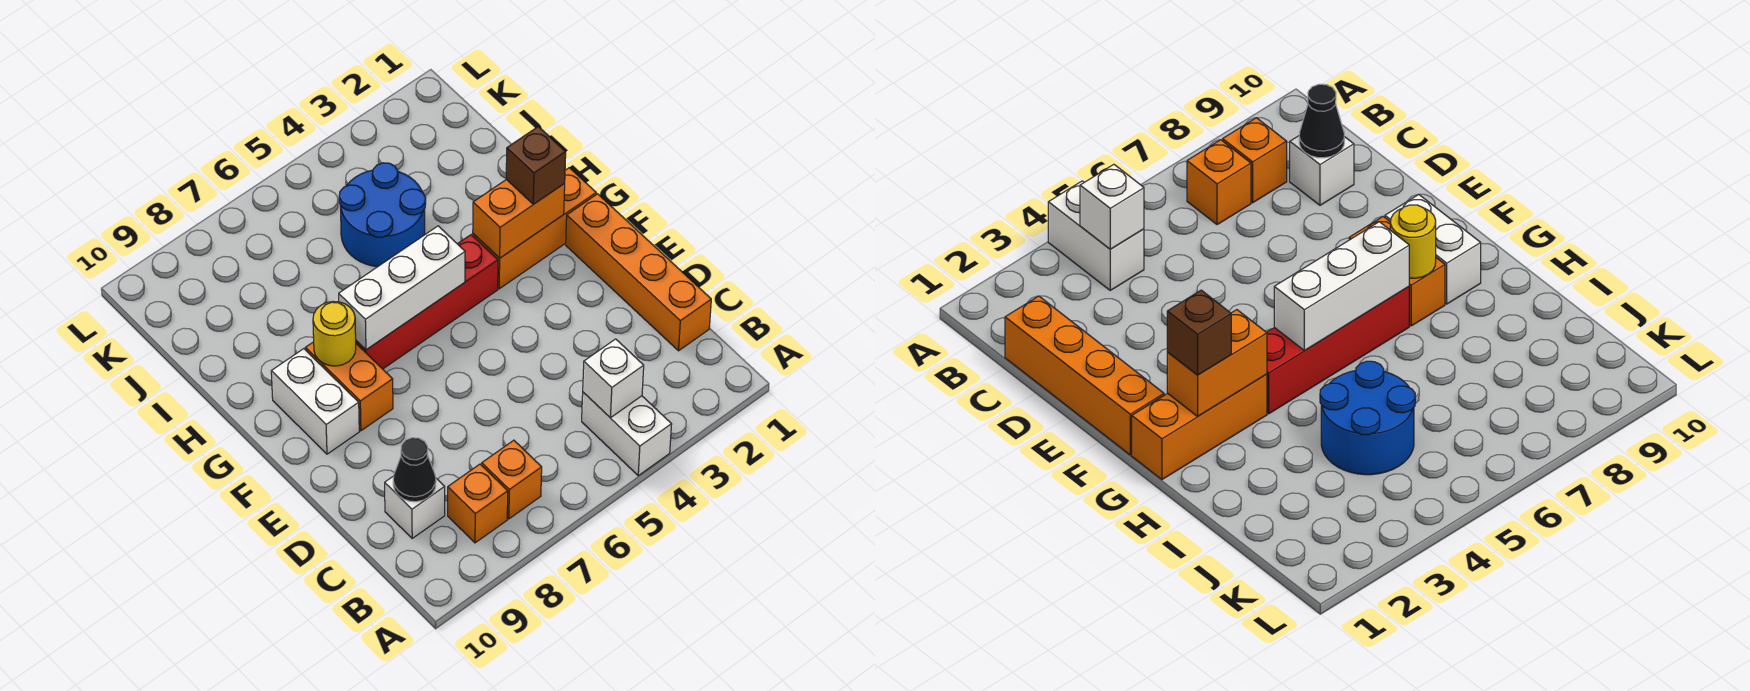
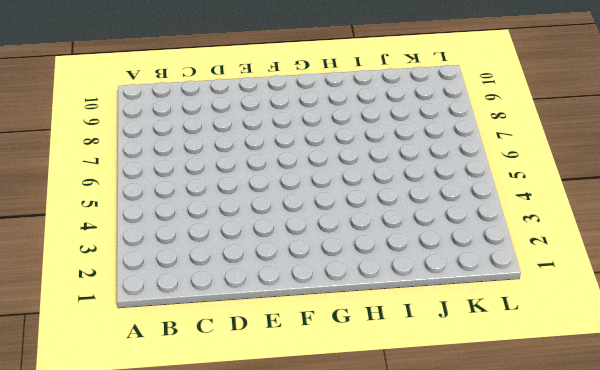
none -> white brick A4:B4 level 1
none -> orange brick B7 level 1
none -> orange brick B8 level 1

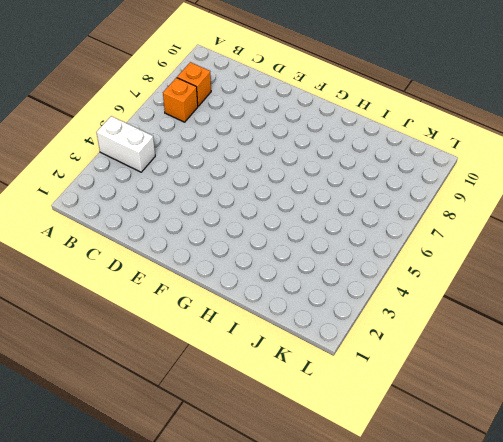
none -> orange brick C1:F1 level 1
none -> white brick C9 level 1
none -> orange brick F8:G8 level 1

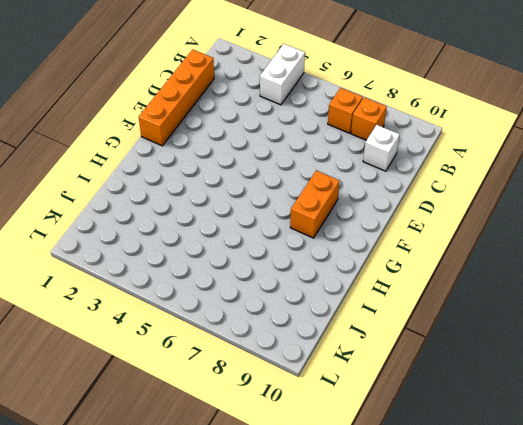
none -> white brick F9:G9 level 1
none -> orange brick G1:G3 level 1
none -> red brick G4:G7 level 1

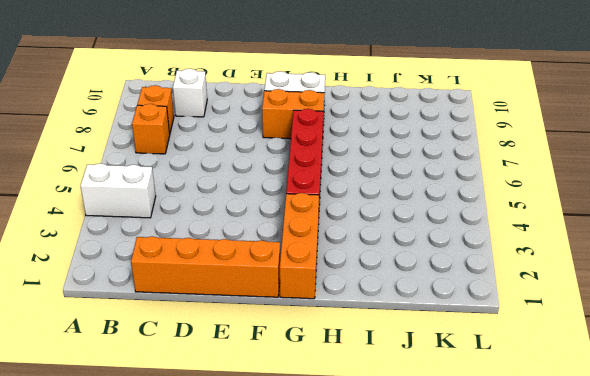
none -> blue round brick I4:J5 level 1
none -> white brick B4 level 2
none -> black cone C9 level 2

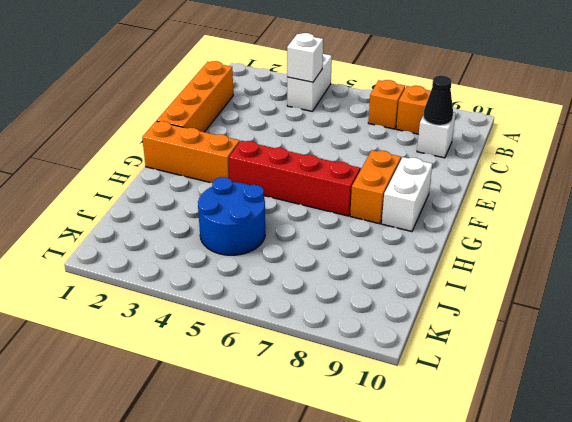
none -> orange brick G2:G3 level 2
none -> white brick G5:G7 level 2
none -> yellow round brick G8 level 2

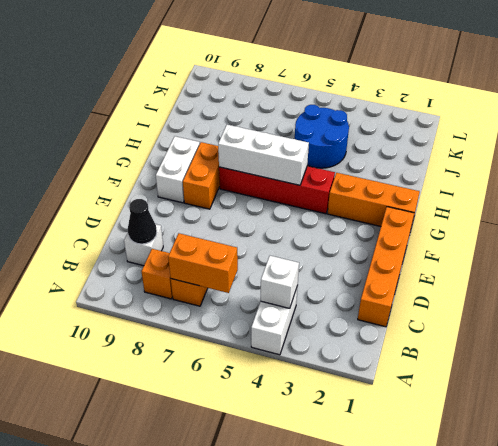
orange brick B6:B7 level 2 -> orange brick G2:G3 level 2
none -> yellow round brick G8 level 2
none -> brown brick G2 level 3

